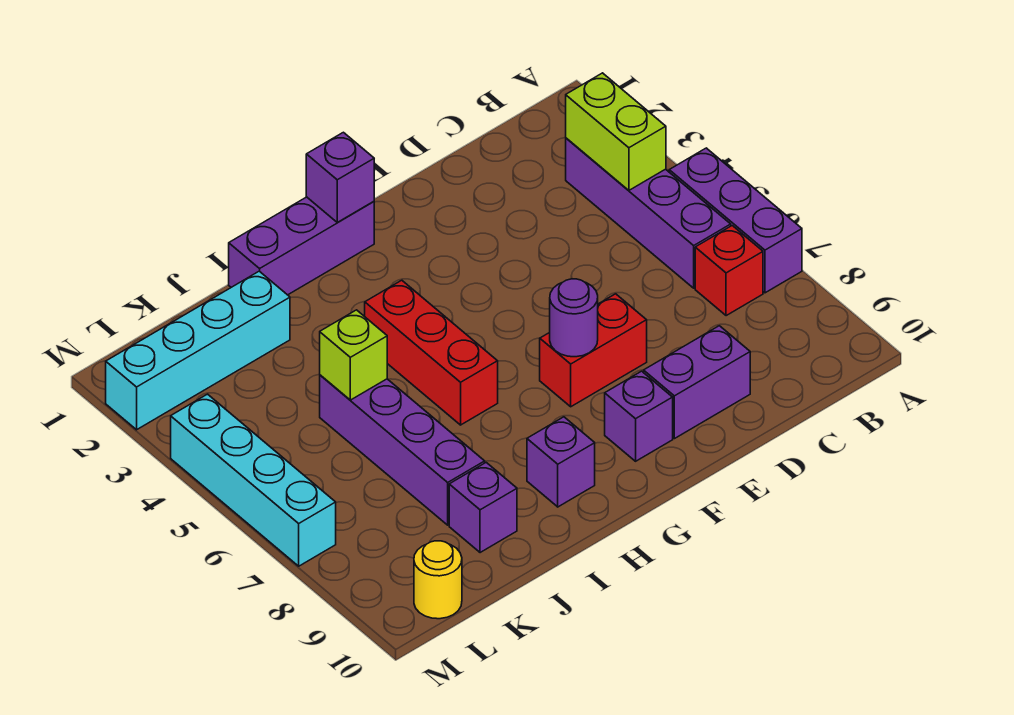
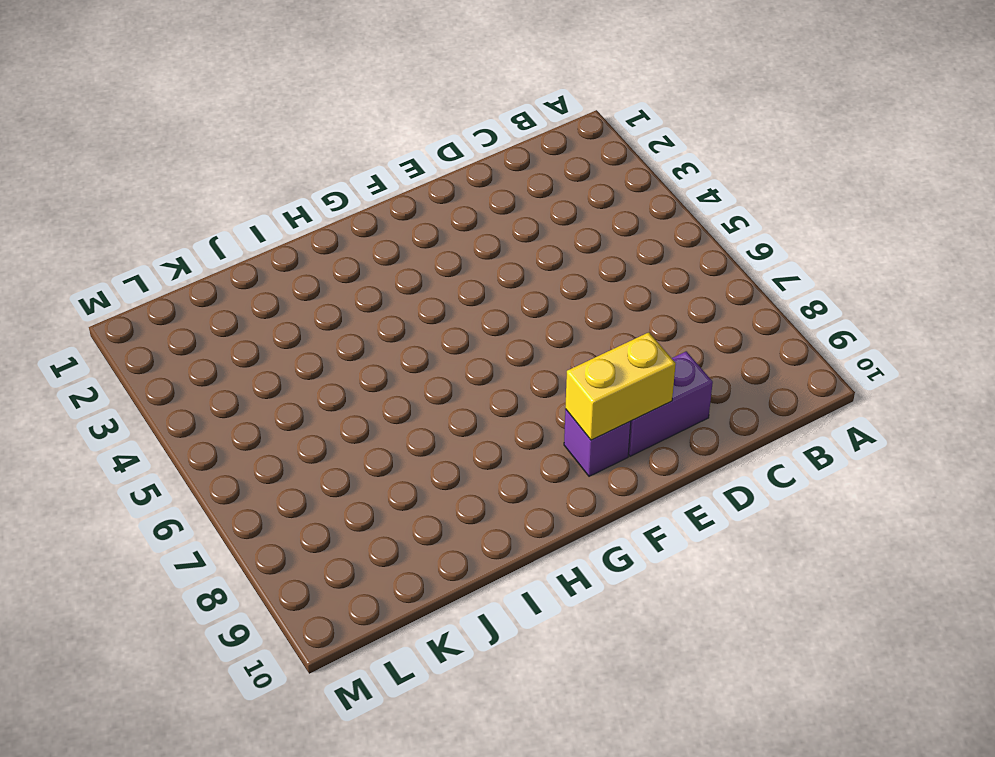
yellow brick E9:F9 level 2 -> none
none -> purple brick A5:A7 level 1
none -> purple brick B3:B6 level 1
none -> red brick B7 level 1

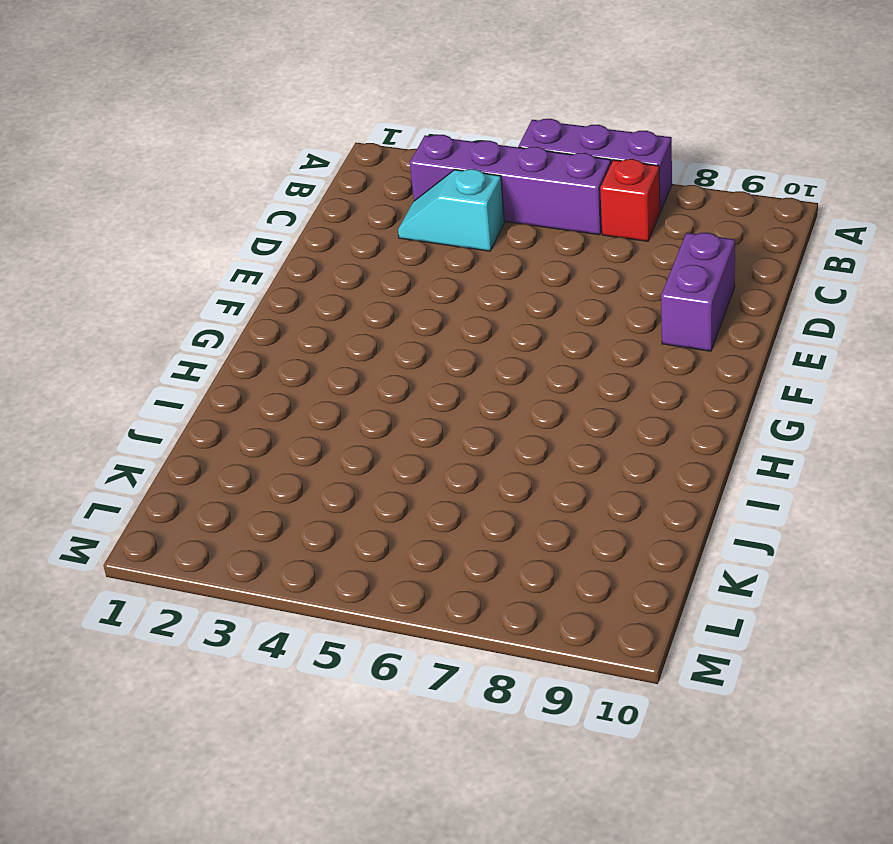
cyan slope C3:C4 level 1 top 4 -> none
none -> red brick E7:F7 level 1
none -> purple brick F9 level 1
none -> purple brick G1:I1 level 1

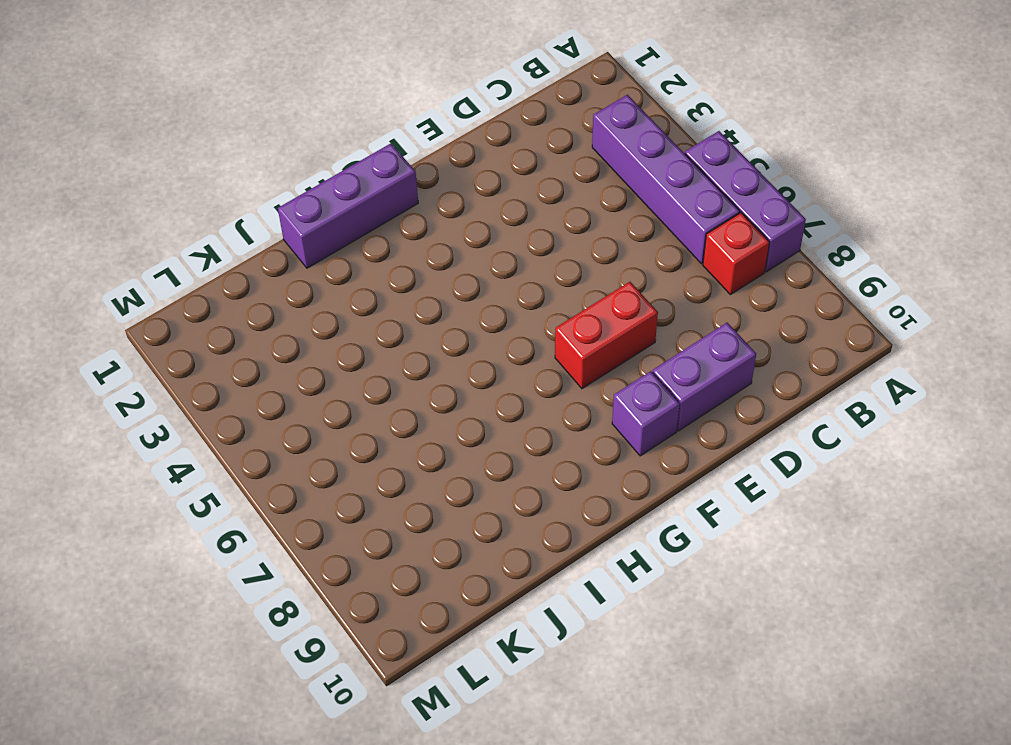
none -> red brick H4:H6 level 1
none -> purple brick H9 level 1
none -> cyan brick J2:M2 level 1

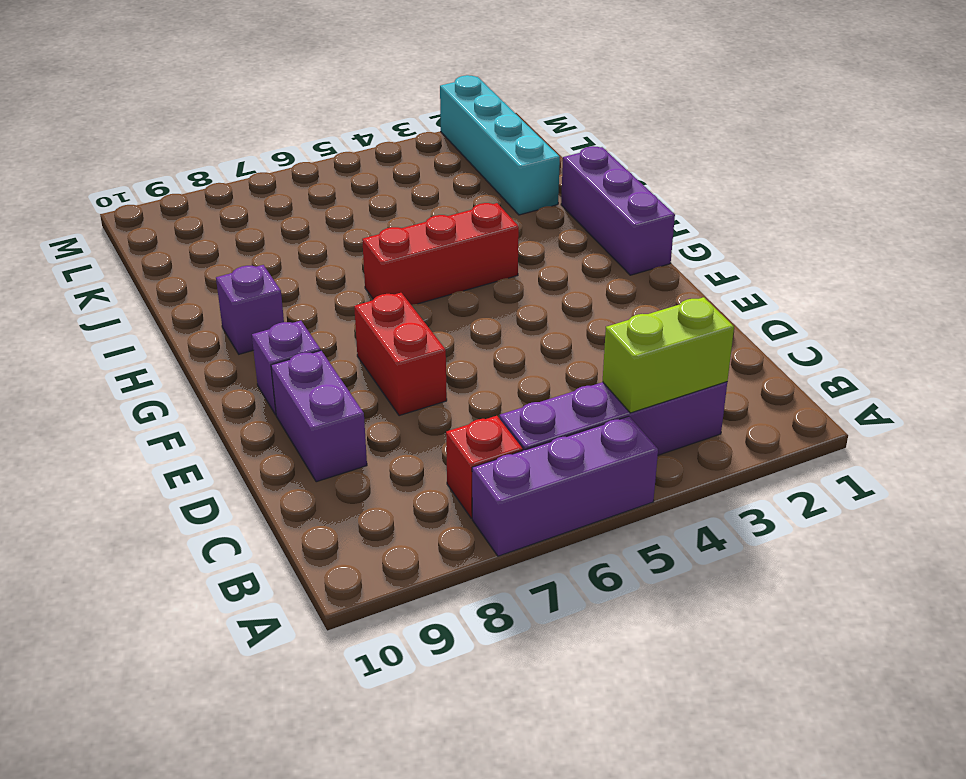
none -> purple brick J5:J8 level 1
none -> purple brick J9 level 1
none -> yellow round brick L10 level 1

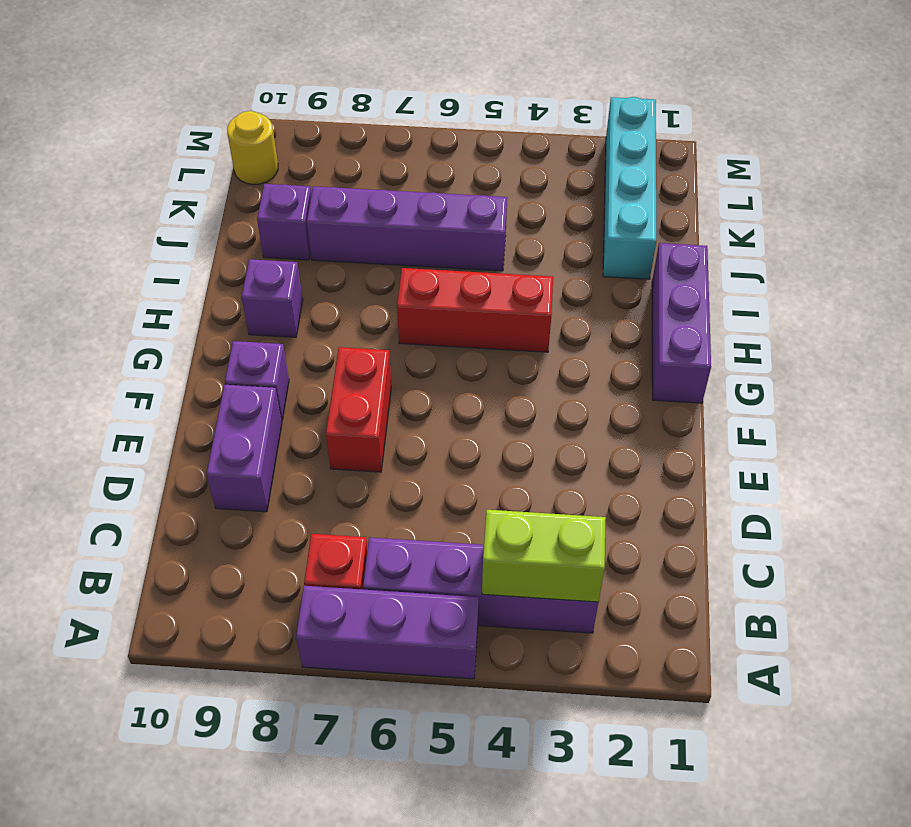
none -> cyan brick M4:M7 level 1
none -> purple round brick F7 level 2
none -> purple brick G1 level 2

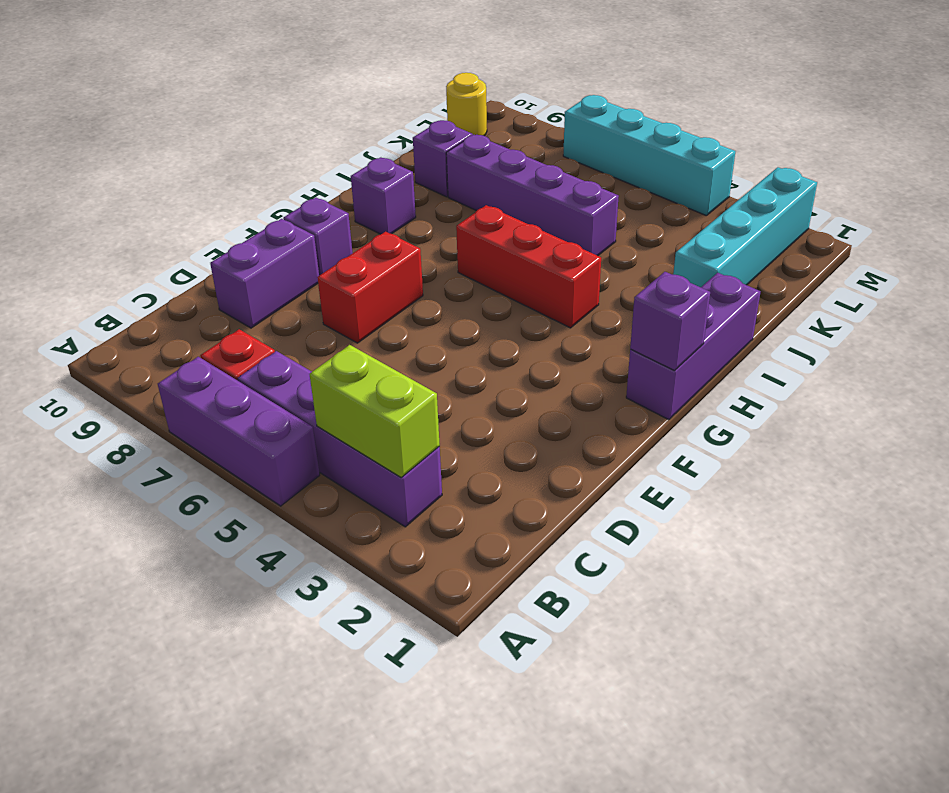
none -> purple round brick F7 level 2
none -> lime brick J5 level 2

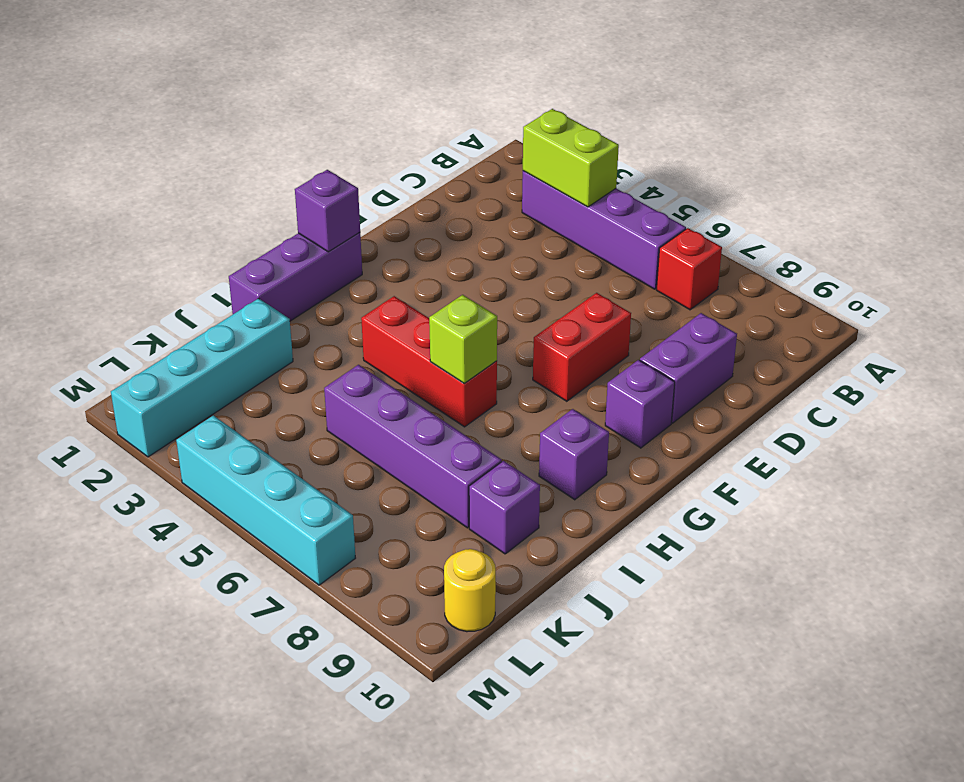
lime brick H6 level 2 -> lime brick J5 level 2
none -> purple brick A5:A7 level 1
none -> purple round brick F7 level 2

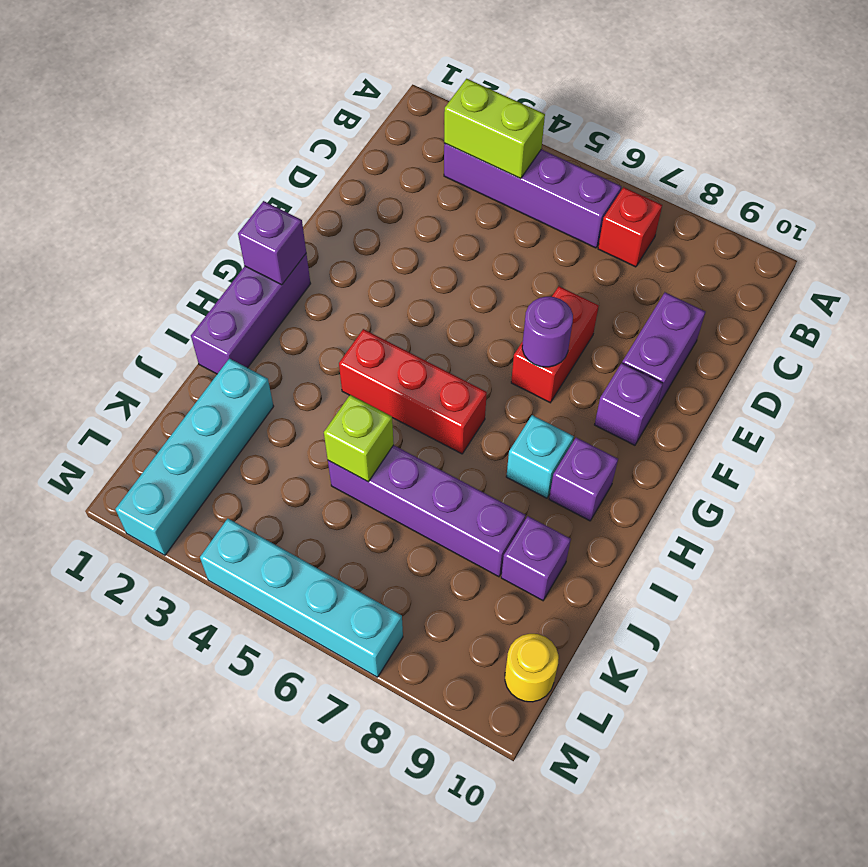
cyan brick H8 level 1 -> none
none -> purple brick A5:A7 level 1

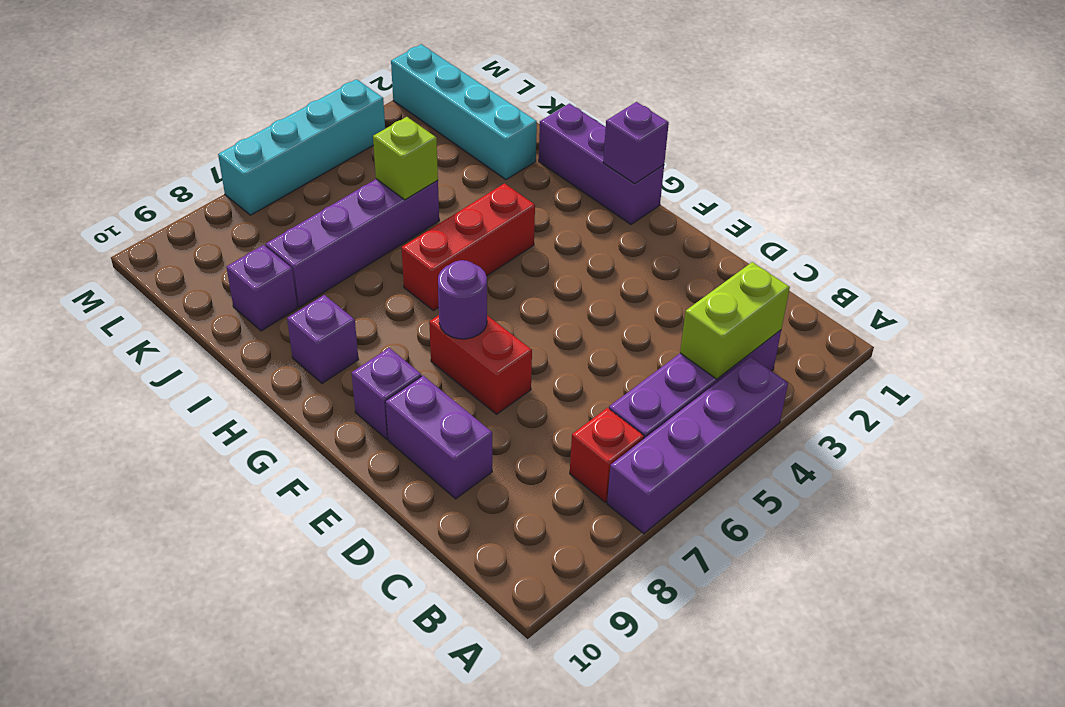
purple brick A4:A7 level 1 -> purple brick A5:A7 level 1
none -> yellow round brick L10 level 1

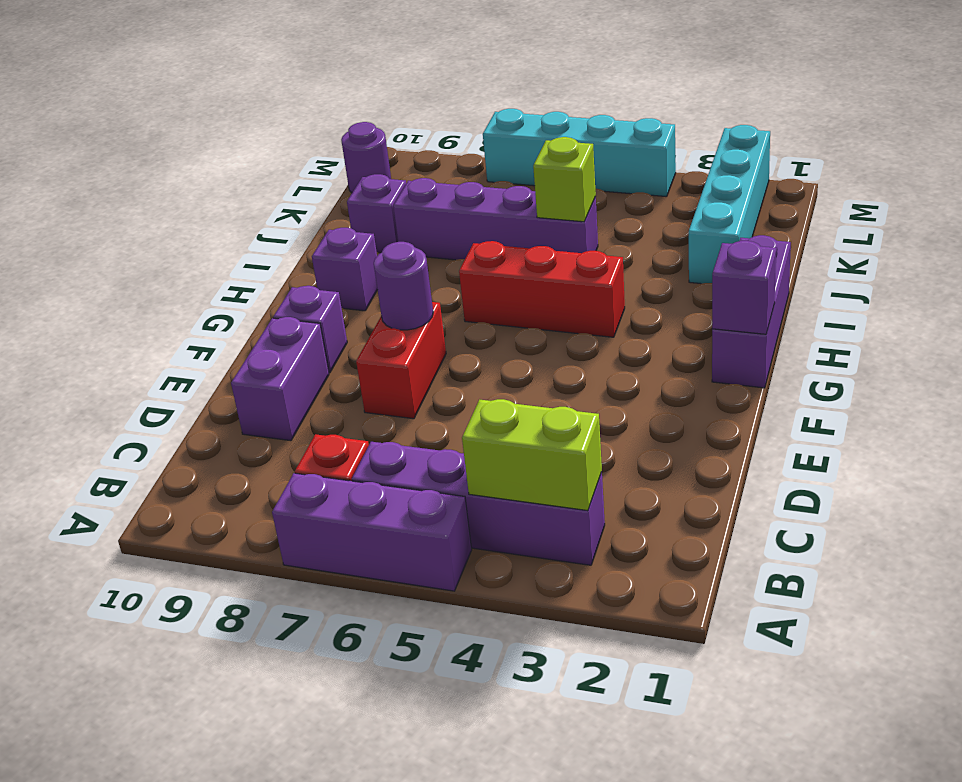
purple round brick L10 level 1 -> yellow round brick L10 level 1

